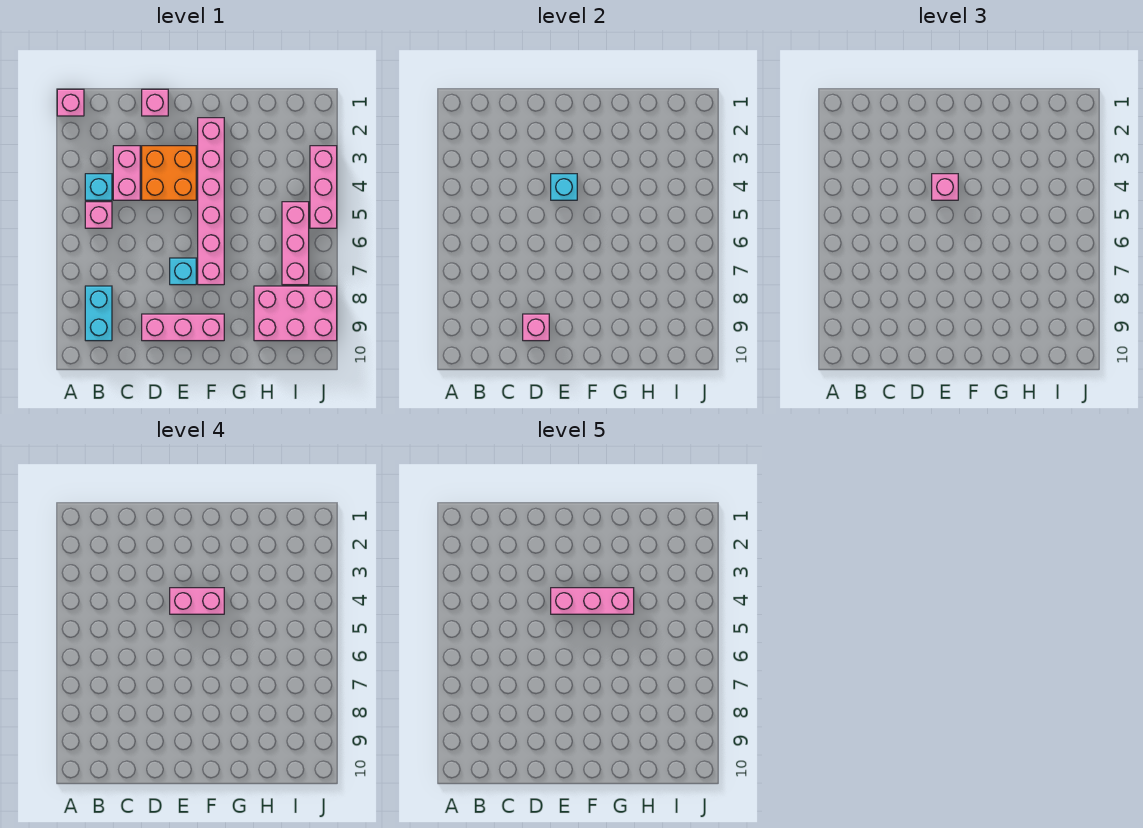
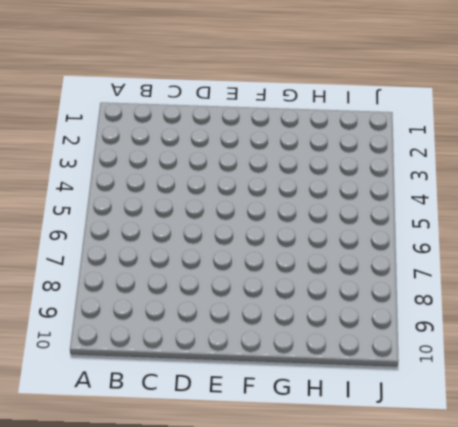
none -> pink brick A1 level 1
none -> cyan brick B4 level 1
none -> pink brick B5 level 1

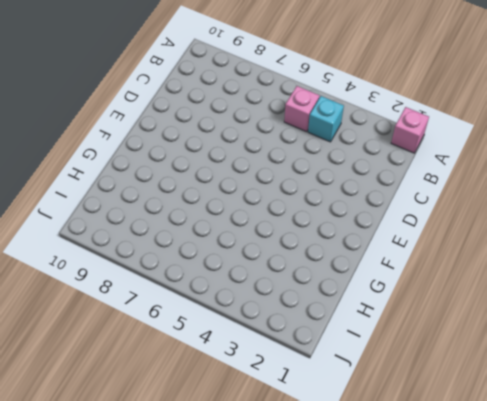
none -> cyan brick B8:B9 level 1
none -> pink brick C3:C4 level 1
none -> pink brick D1 level 1

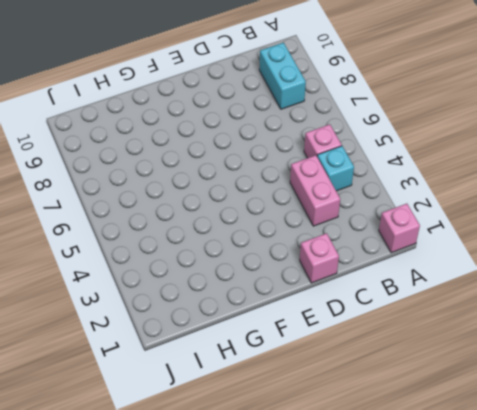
none -> orange brick D3:E4 level 1
none -> pink brick D9:F9 level 1
none -> cyan brick E7 level 1

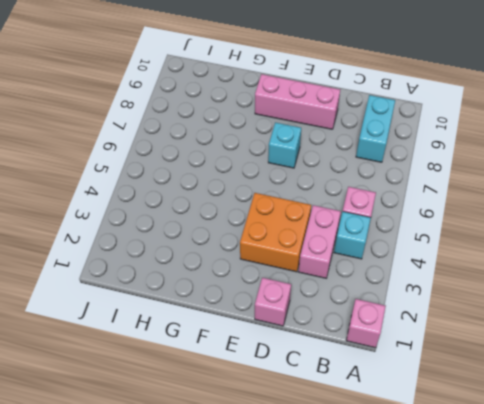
none -> pink brick F2:F7 level 1
none -> pink brick H8:J9 level 1
none -> pink brick I5:I7 level 1

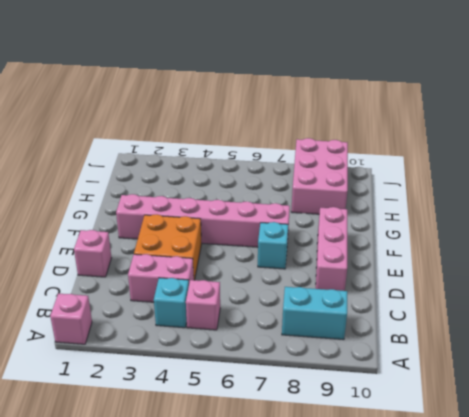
none -> pink brick I5:I7 level 1
none -> pink brick J3:J5 level 1
none -> pink brick D9 level 2

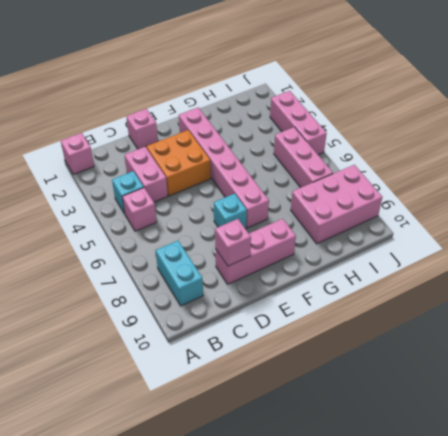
none -> cyan brick E4 level 2
none -> pink brick E4 level 3
none -> pink brick E4:F4 level 4

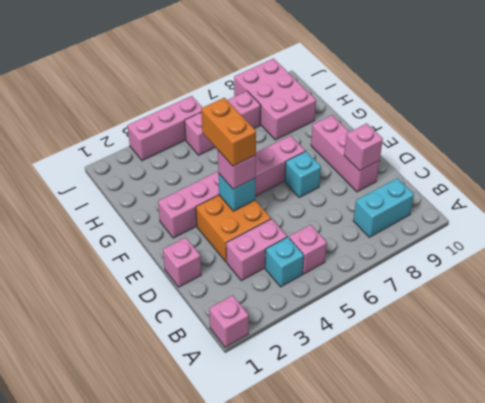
orange brick E4:F4 level 4 -> pink brick E4:F4 level 4
none -> pink brick E4:G4 level 5

